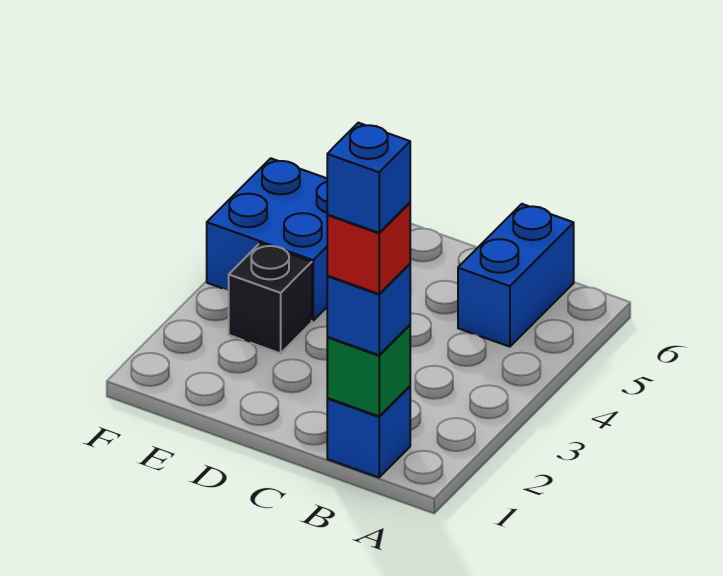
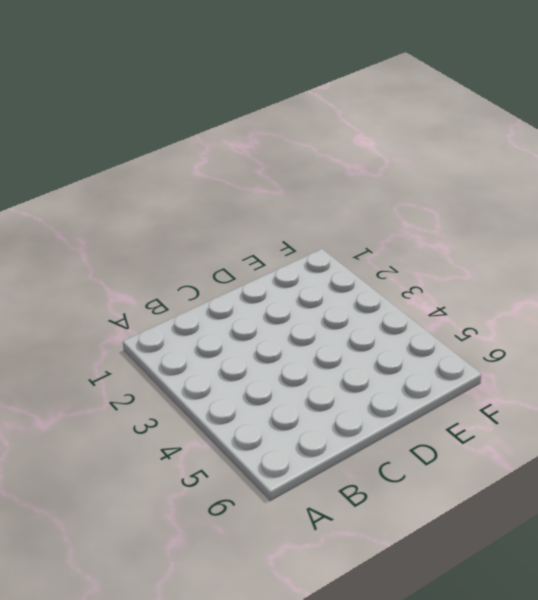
none -> blue brick B1 level 1
none -> blue brick B5:B6 level 1

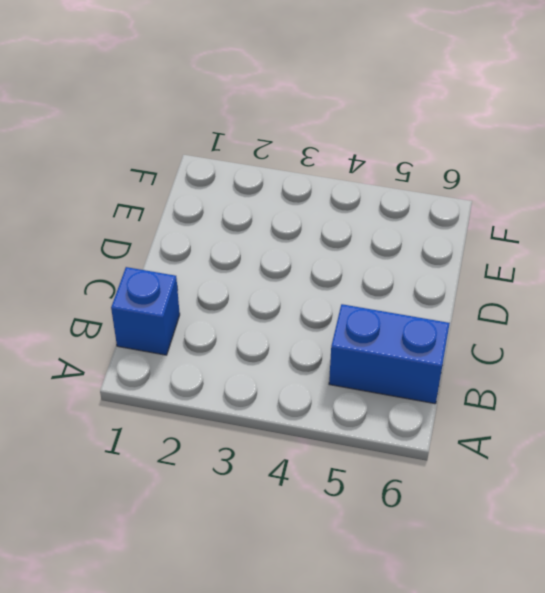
none -> black brick E3 level 1
none -> blue brick E4:F5 level 1

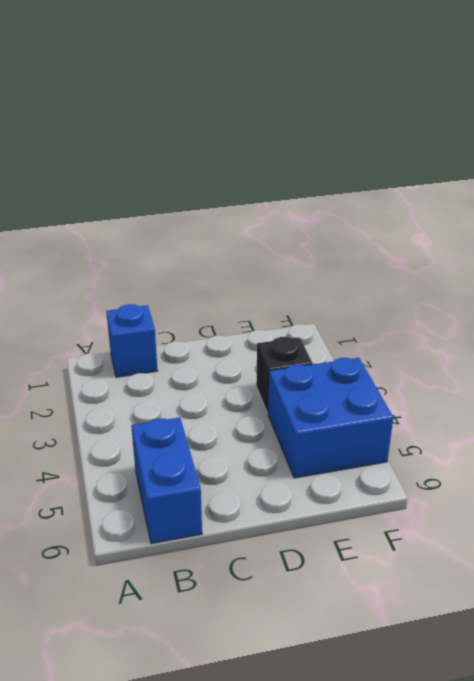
none -> green brick B1 level 2
none -> blue brick B1 level 3

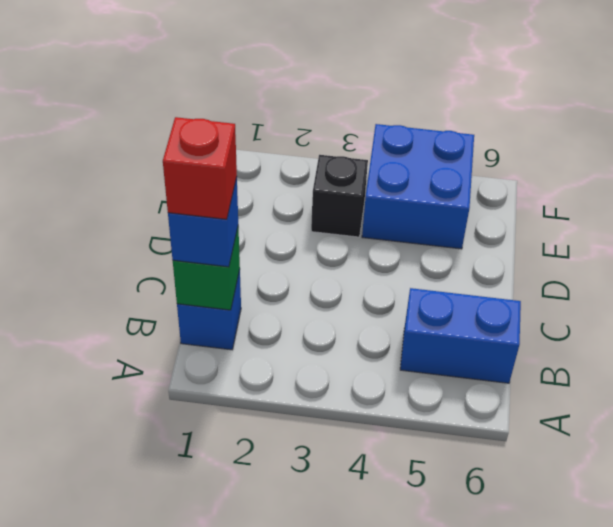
none -> blue brick B1 level 5

